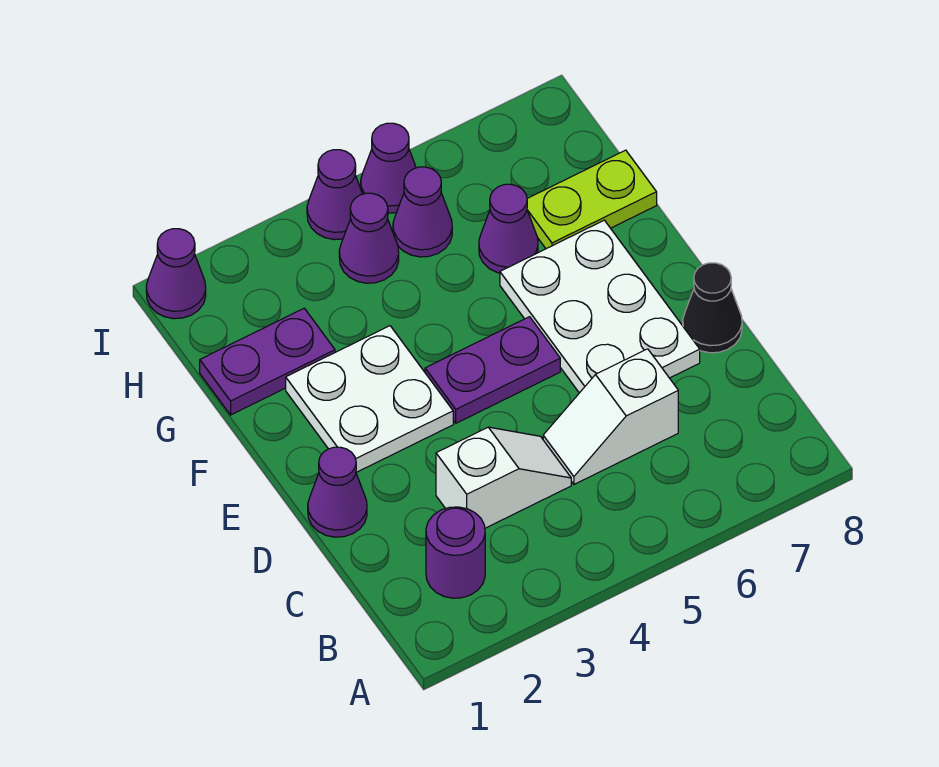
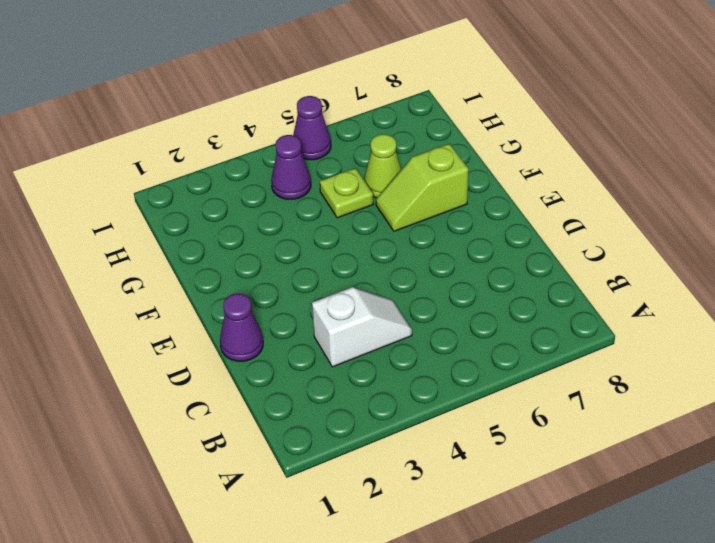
lime slope F6:F7 level 1 top 7 -> white plate D6:F7 level 1
lime plate G5 level 1 -> none
lime cone G6 level 1 -> purple cone G6 level 1
none -> purple round brick B2 level 1
none -> white slope C5:C6 level 1 top 6
none -> black cone D8 level 1

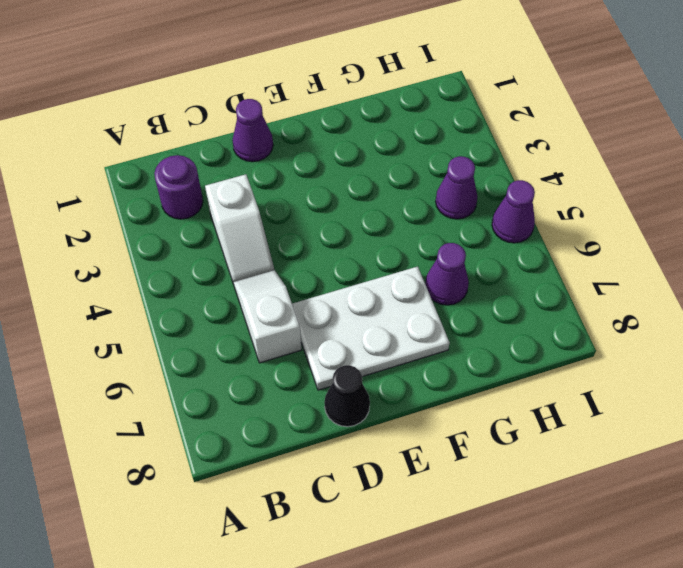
none -> white plate E2:F3 level 1
none -> purple plate E4:E5 level 1
none -> purple plate G1:G2 level 1

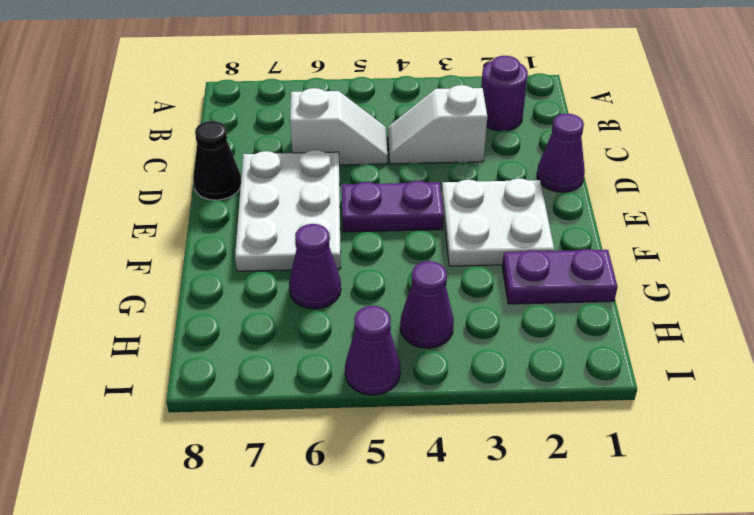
none -> lime plate G7:G8 level 1
none -> purple cone H5 level 1
none -> purple cone I1 level 1

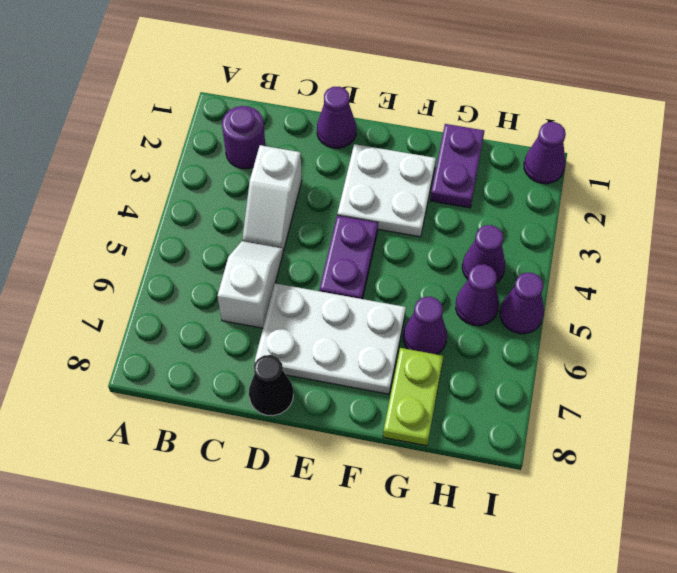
none -> purple cone I4 level 1

